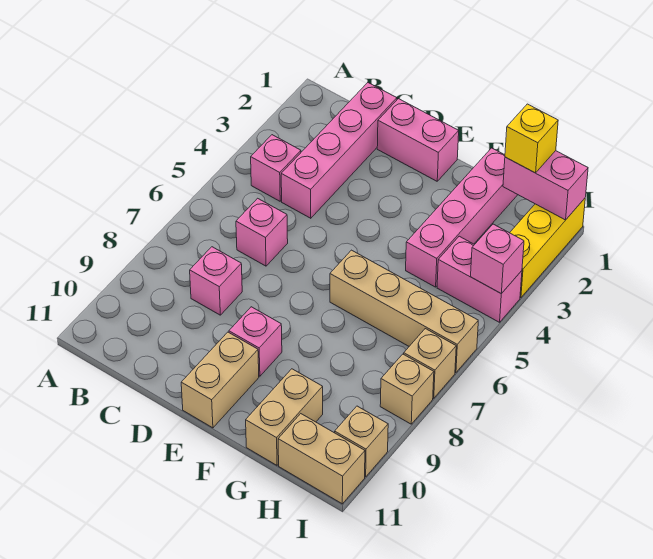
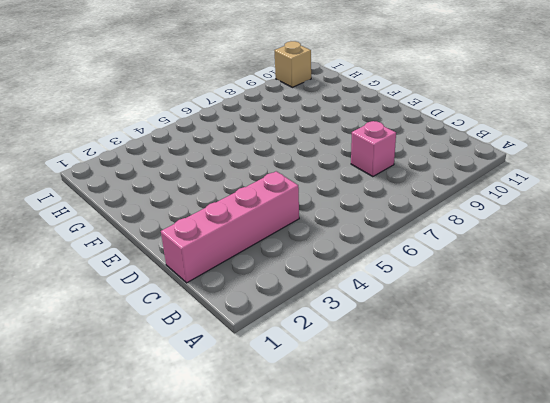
none -> pink brick B4 level 1
none -> pink brick C6 level 1
none -> pink brick D1:E1 level 1

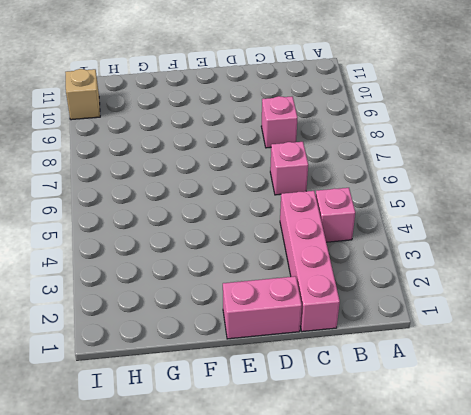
none -> pink brick E9 level 1
none -> tan brick E10:E11 level 1
none -> tan brick F6:I6 level 1

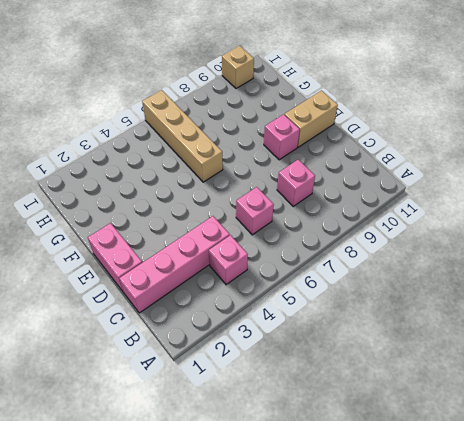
none -> pink brick G1:G4 level 1
none -> tan brick G10:G11 level 1
none -> pink brick H4:I4 level 1

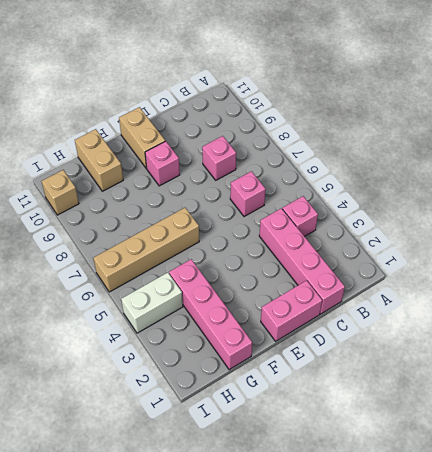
white brick H4:I4 level 1 -> pink brick H4:I4 level 1
none -> tan brick H11:I11 level 1
none -> yellow brick I1:I3 level 1
none -> tan brick I7 level 1

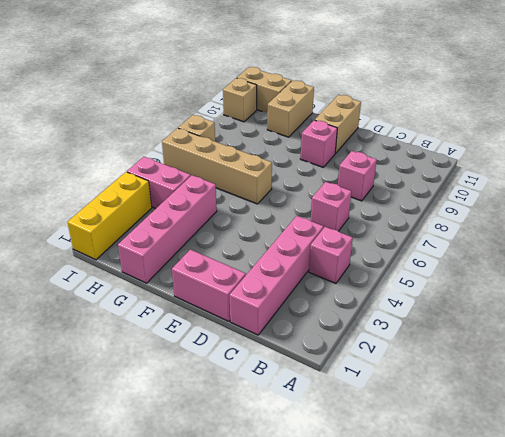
none -> tan brick I8 level 1
none -> pink brick H1:I1 level 2
none -> pink brick I4 level 2

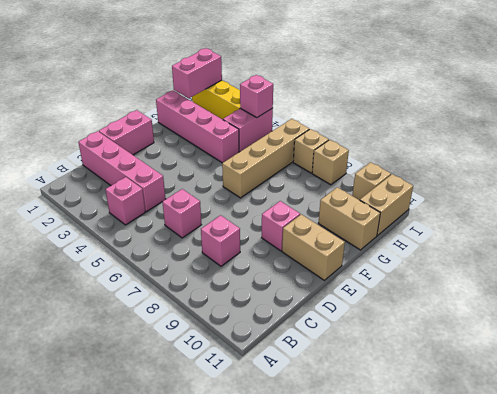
none -> yellow brick H1 level 3

